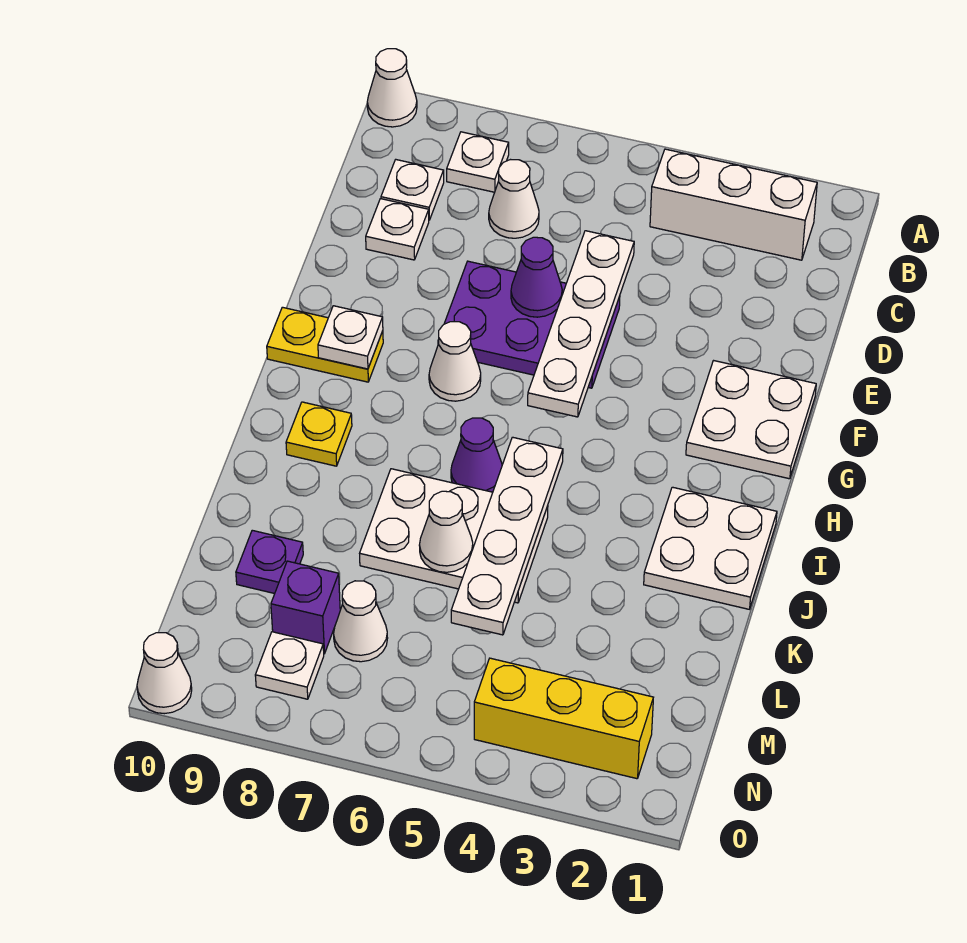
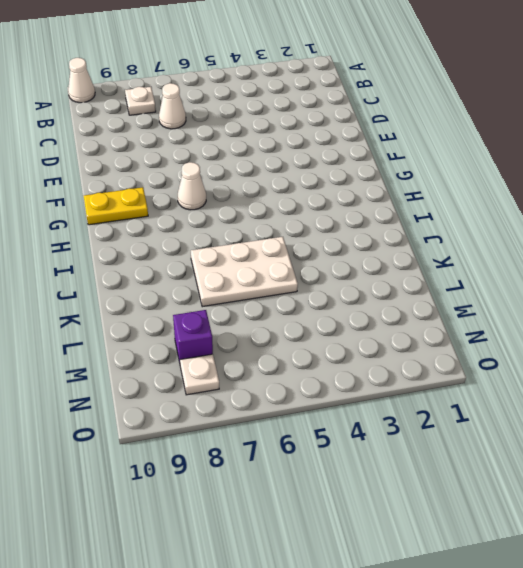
none -> white brick B2:B4 level 1
none -> white plate C9 level 1
none -> white plate D9 level 1

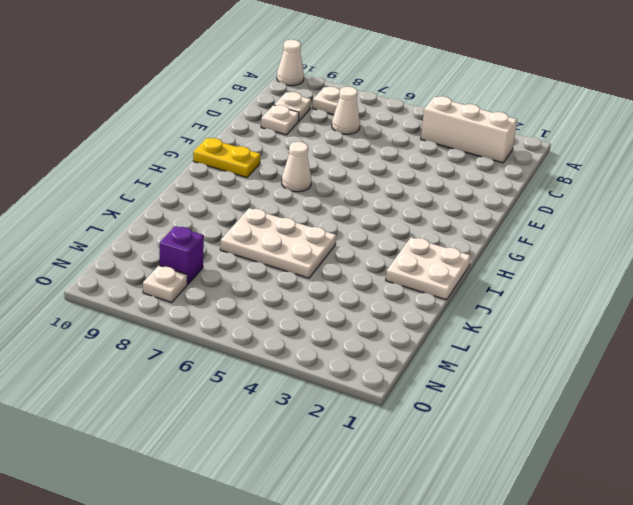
none -> purple plate E5:F7 level 1
none -> white plate F1:G2 level 1
none -> purple cone I6 level 1

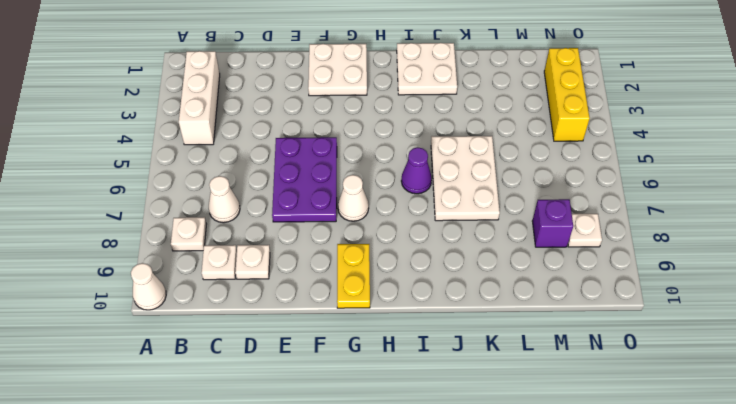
none -> yellow plate I9 level 1
none -> purple plate L9 level 1
none -> white cone M7 level 1

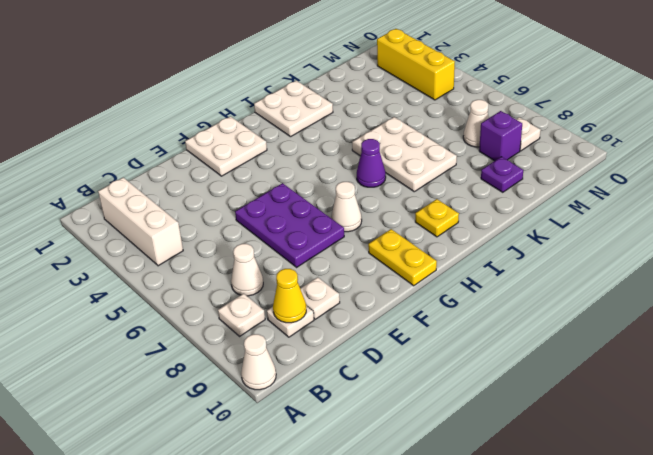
yellow cone C9 level 2 -> none
none -> white cone O10 level 1
none -> white plate D5:G5 level 2
none -> purple cone E6 level 2

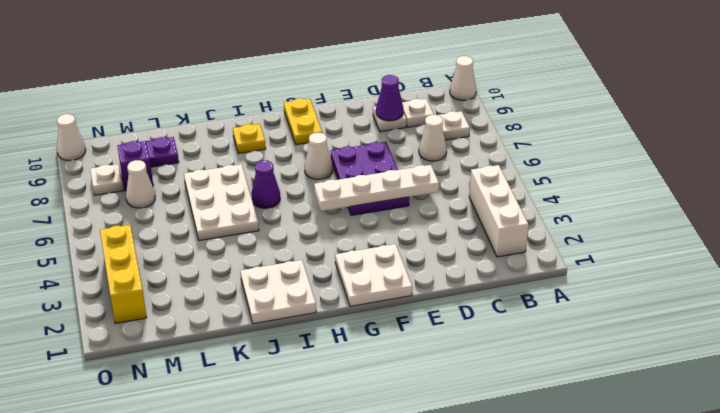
purple cone D9 level 2 -> purple cone E6 level 2
none -> white plate G9 level 2
none -> white plate I5:L5 level 2
none -> white cone K6 level 2

